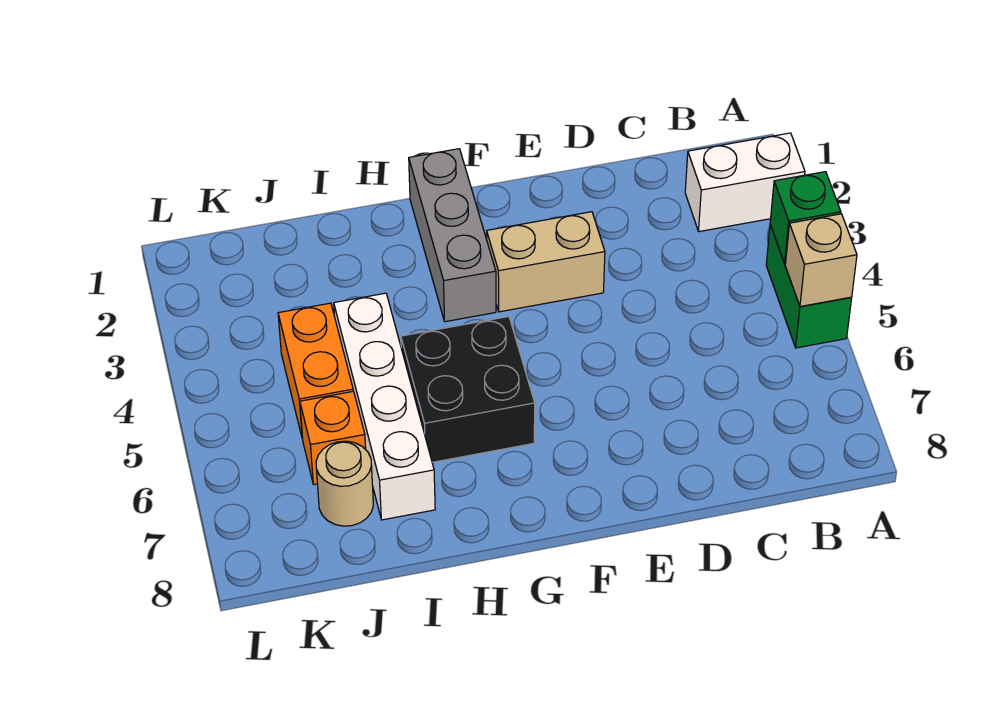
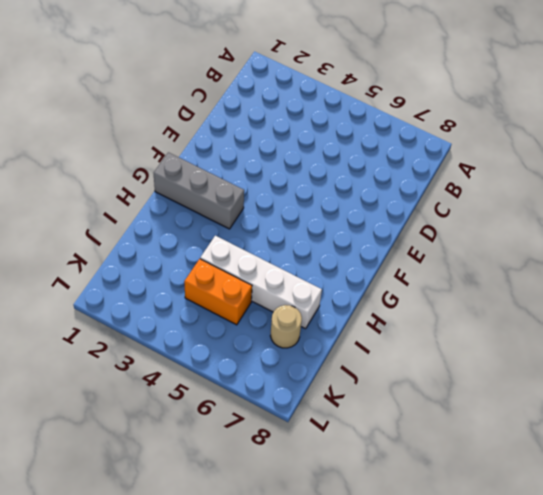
none -> white brick A2:B2 level 1
none -> green brick A4:A5 level 1

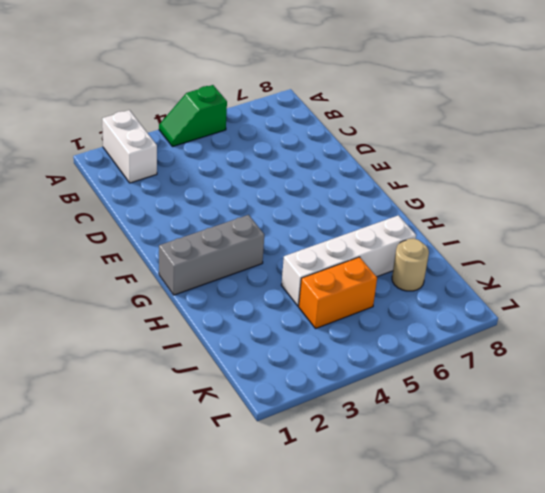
green slope A4:A5 level 1 top 5 -> green brick A4:A5 level 1
none -> tan brick E3:F3 level 1
none -> black brick G5:H6 level 1

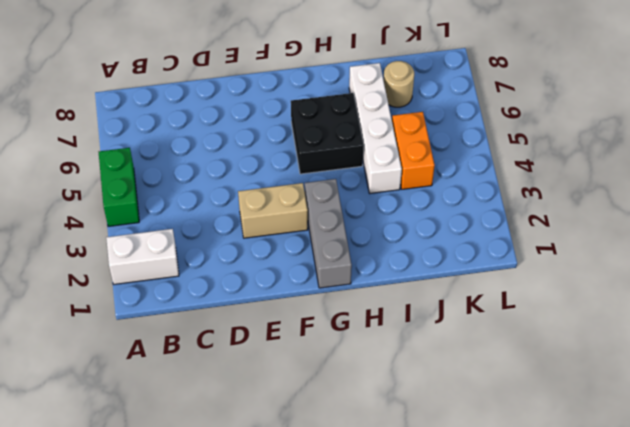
none -> orange brick J6 level 1
none -> green brick A4 level 2

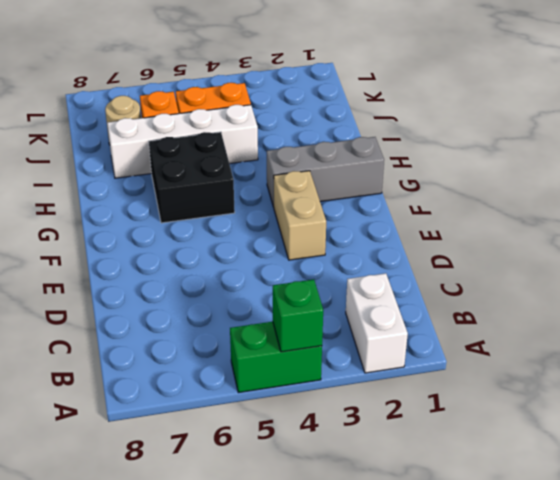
none -> tan brick A5 level 2

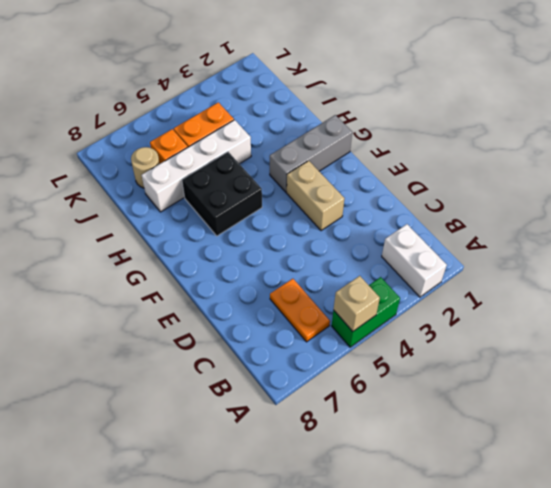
orange plate B6:C6 level 1 -> none
none -> green brick A4 level 2

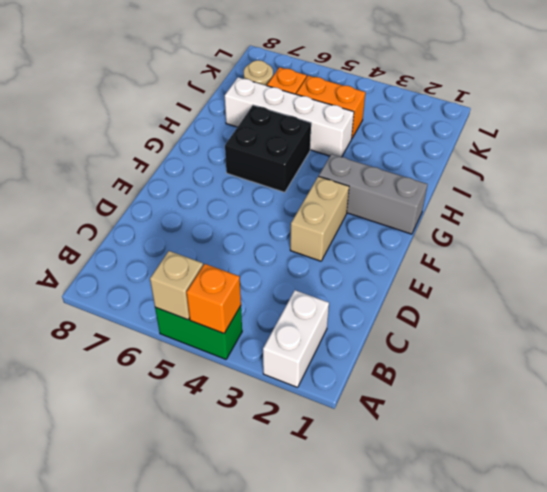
orange brick A4 level 2 -> green brick A4 level 2

